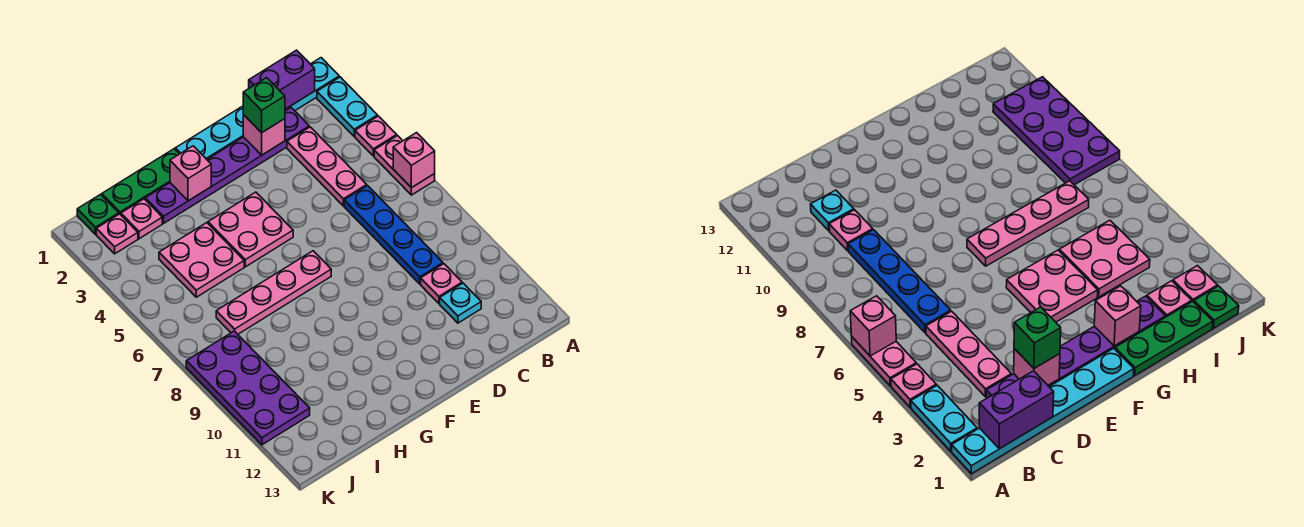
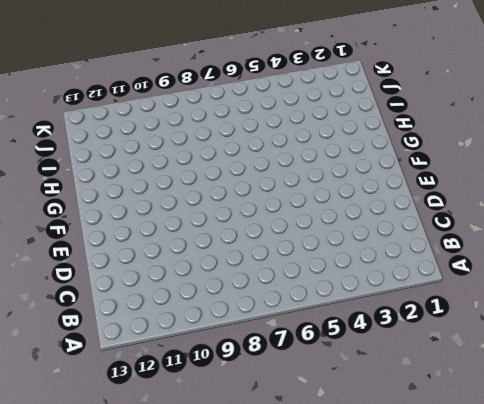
none -> cyan plate A1:F1 level 1
none -> cyan plate A2:A3 level 1
none -> pink plate A4 level 1

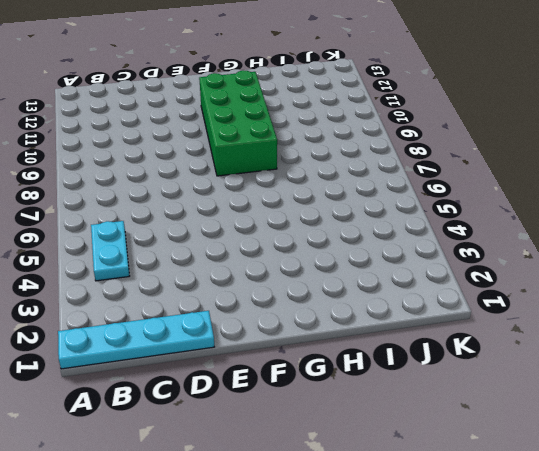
cyan plate A1:D1 level 1 -> cyan plate A1:F1 level 1
cyan plate B4:B5 level 1 -> cyan plate A2:A3 level 1
green brick F8:G11 level 1 -> none
none -> pink plate A4 level 1
none -> pink plate A5:A6 level 1
none -> purple plate C2:H2 level 1

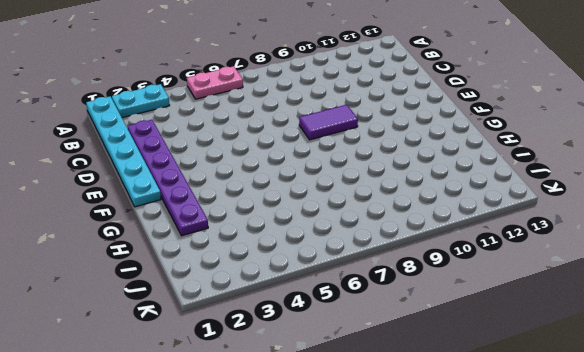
purple tile E8:E9 level 1 -> none
none -> pink plate A4 level 1
none -> pink plate C3:C5 level 1
none -> blue plate C6:C9 level 1

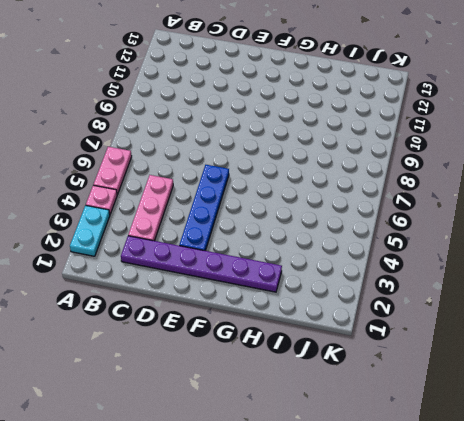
blue plate E3:E6 level 1 -> blue plate C6:C9 level 1
none -> cyan plate A1:F1 level 1
none -> pink plate C10 level 1
none -> cyan plate C11 level 1

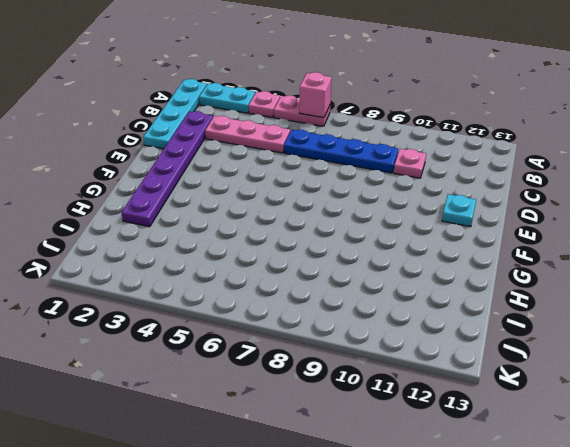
cyan plate A1:D1 level 1 -> cyan plate A1:F1 level 1
cyan plate E12 level 1 -> cyan plate C11 level 1
none -> pink plate F4:G5 level 1
none -> pink plate F7:I7 level 1
none -> green plate G1:I1 level 1

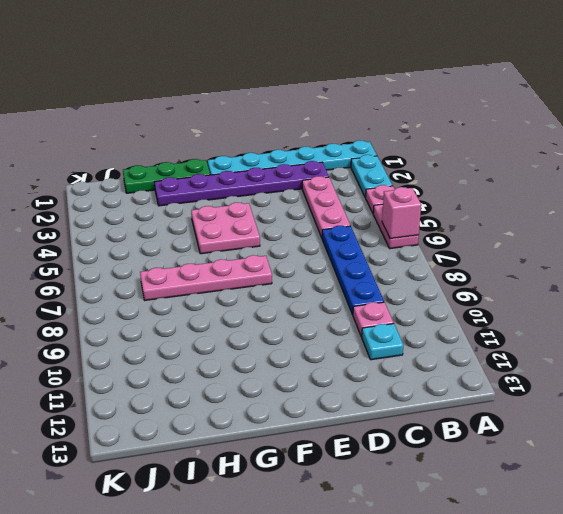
none -> pink plate H4:I5 level 1
none -> pink plate I2 level 1
none -> green plate J1 level 1

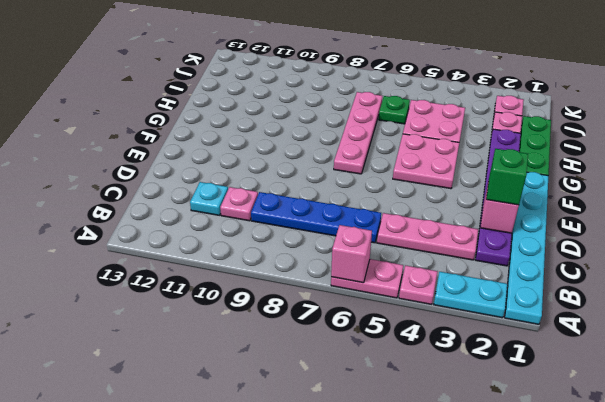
green plate I6 level 1 -> green plate J1 level 1
none -> purple plate J8:K11 level 1
none -> purple brick B1:C1 level 2
none -> pink brick G2 level 2

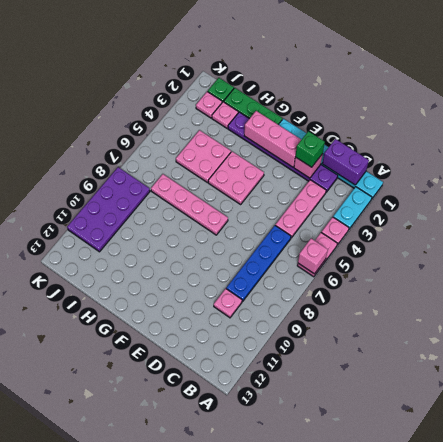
pink brick E2:G2 level 2 -> pink brick G2 level 2
none -> cyan plate C11 level 1

